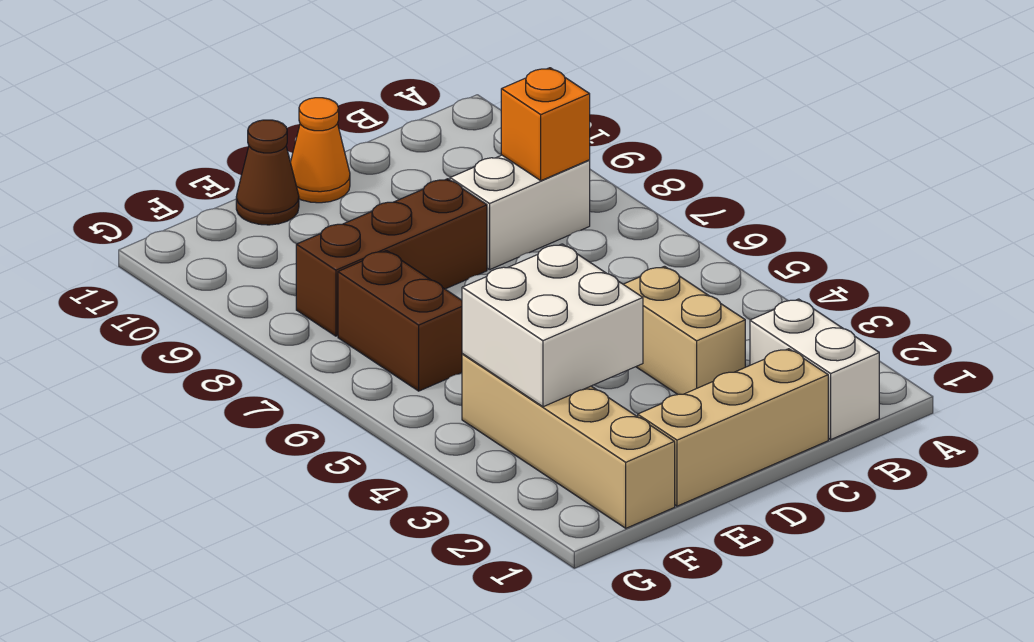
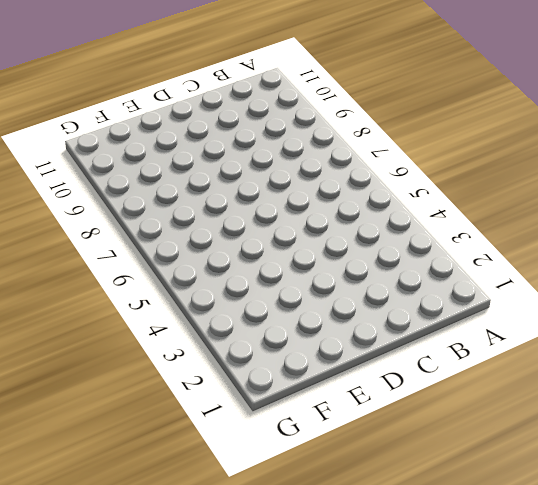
none -> white brick B1:B2 level 1
none -> white brick B8:C8 level 1

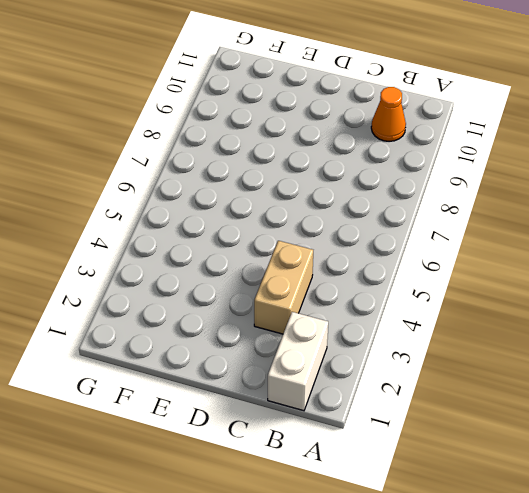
orange cone B10 level 1 -> orange cone D11 level 1
none -> white brick B8:C8 level 1
none -> tan brick C1:E1 level 1

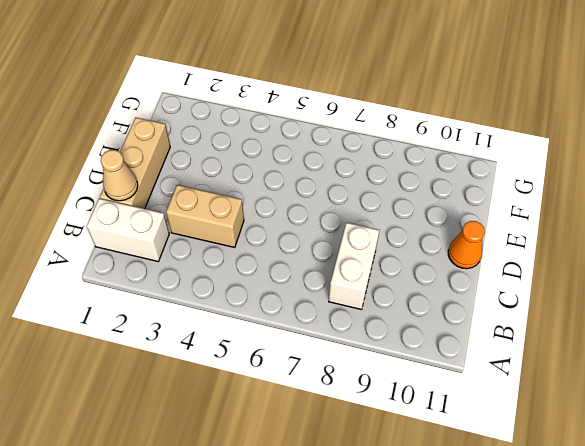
tan cone C1 level 2 -> none
none -> brown brick D8:F8 level 1
none -> brown cone E11 level 1

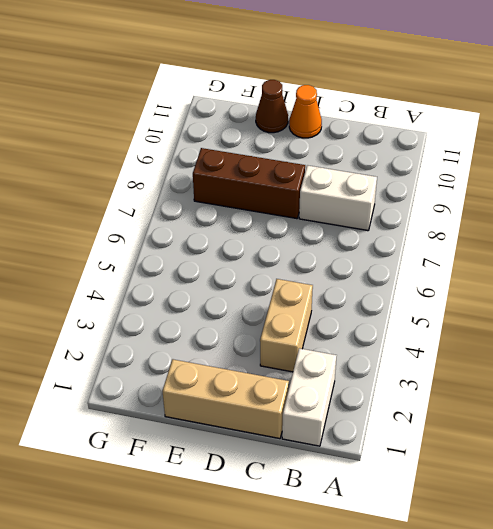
none -> tan brick F1:F4 level 1
none -> brown brick F6:F7 level 1

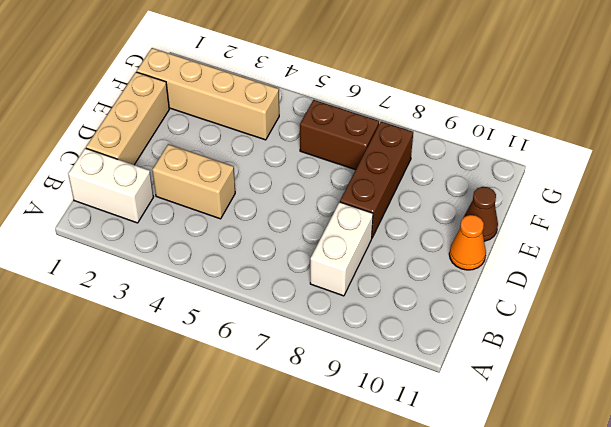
none -> orange brick B8 level 2
none -> white brick E3:F4 level 2

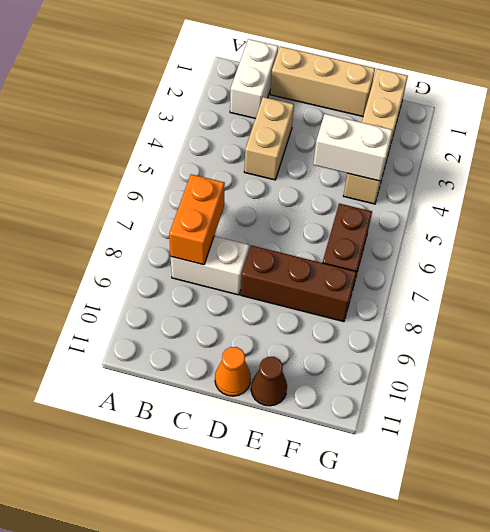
orange brick B7:B8 level 2 -> orange brick B8 level 2
white brick E4:F4 level 2 -> white brick E3:F4 level 2

